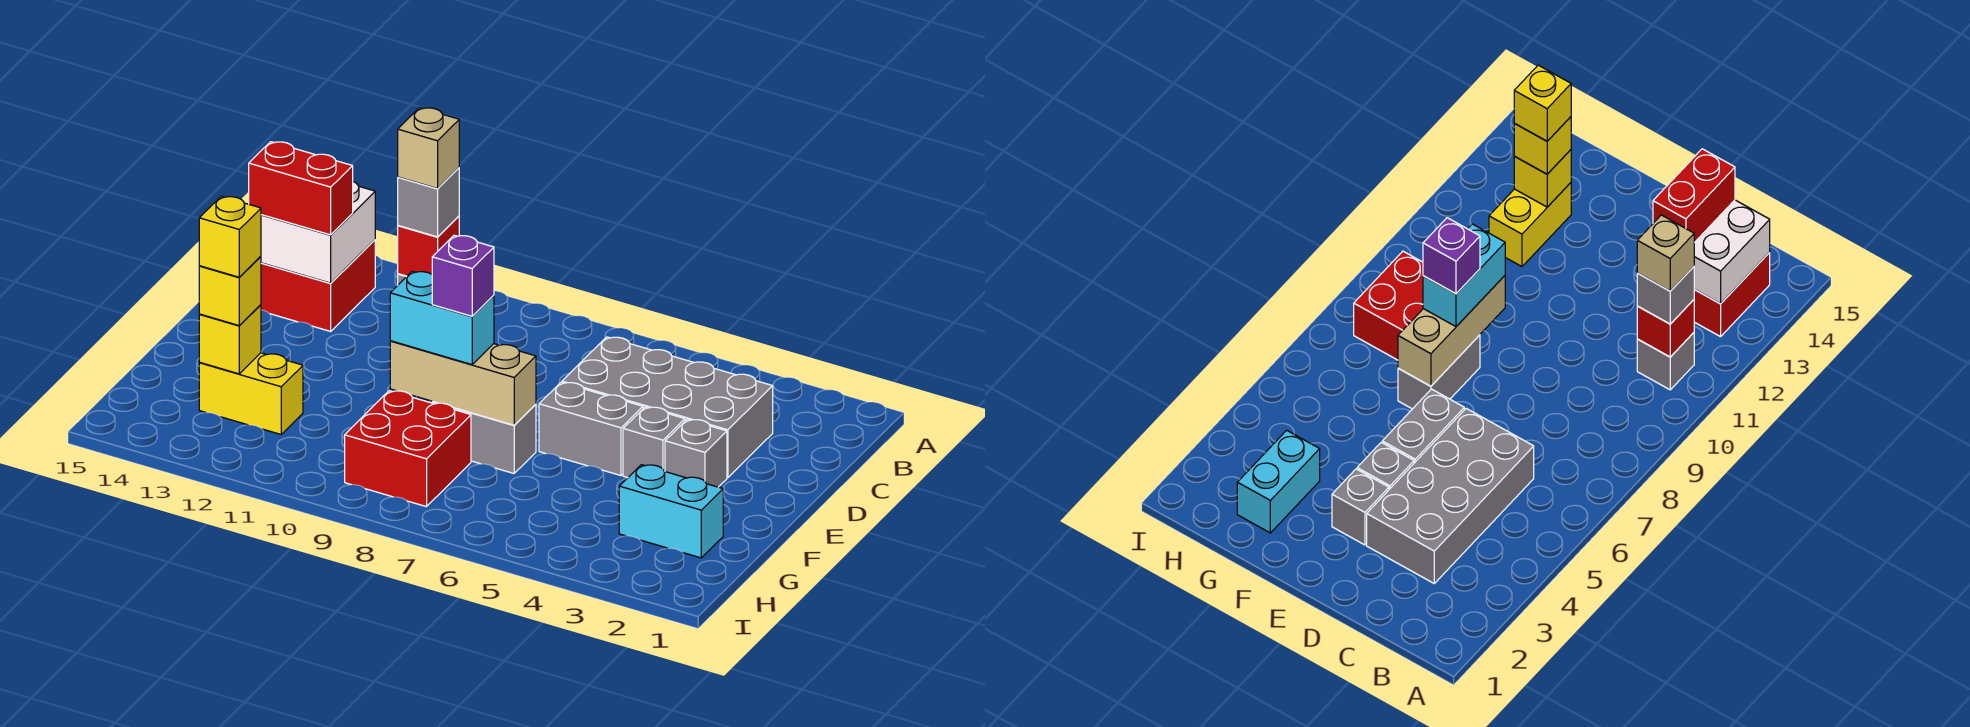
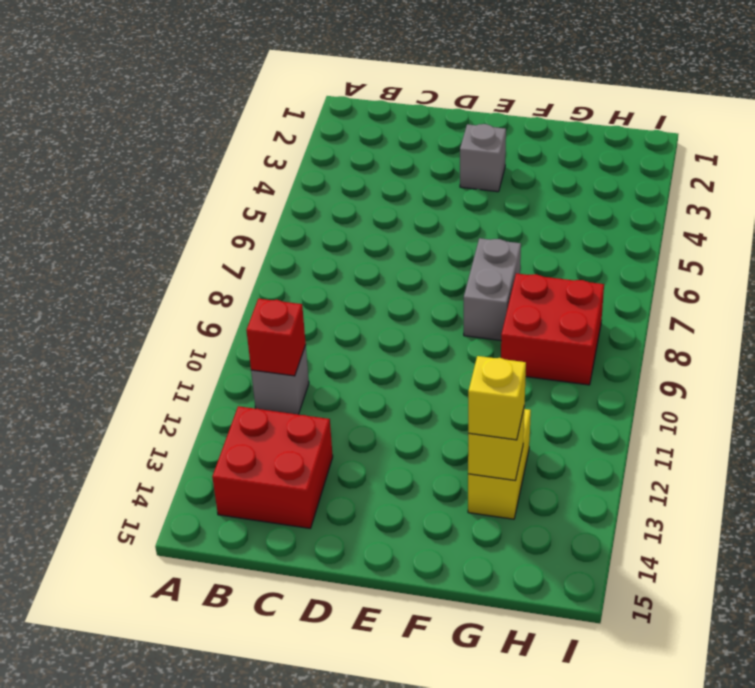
none -> grey brick C3:D6 level 1
none -> grey brick E4 level 1
none -> grey brick E5:E6 level 1

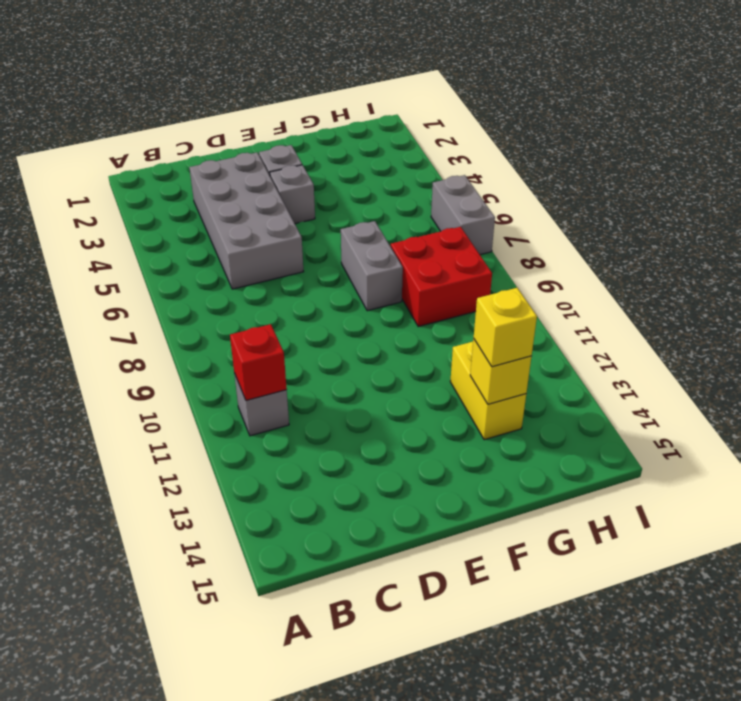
grey brick I6:I7 level 1 -> grey brick E5:E6 level 1
none -> red brick B13:C14 level 1
none -> cyan brick G2:G3 level 1
none -> white brick B13:C14 level 2

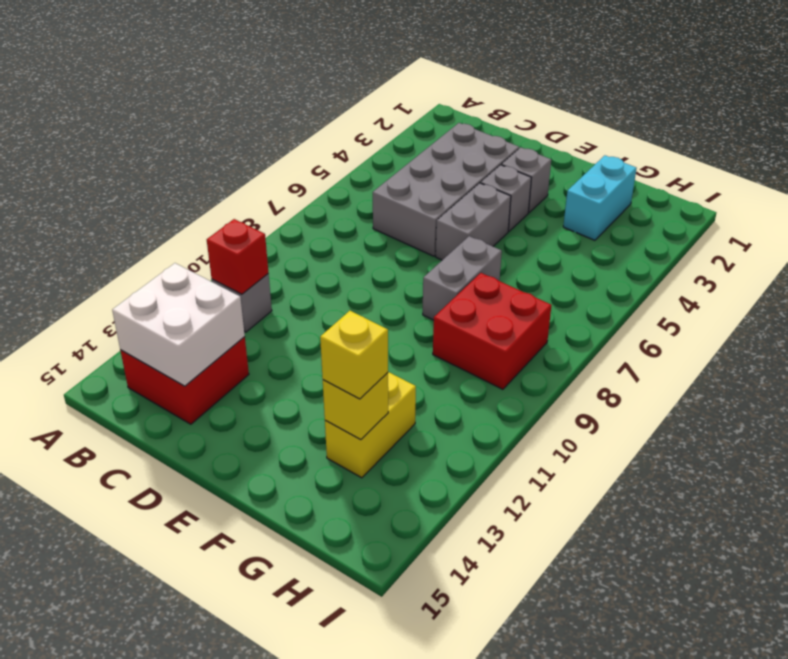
none -> tan brick F7:F9 level 2
none -> grey brick B11 level 3
none -> red brick C13:C14 level 3

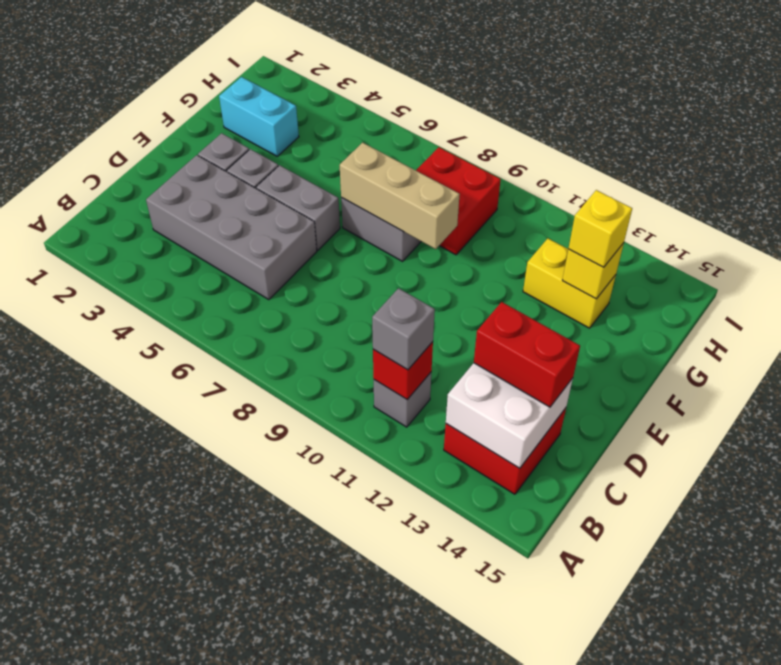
none -> cyan brick F8:F9 level 3
none -> tan brick B11 level 4
none -> purple brick F8 level 4

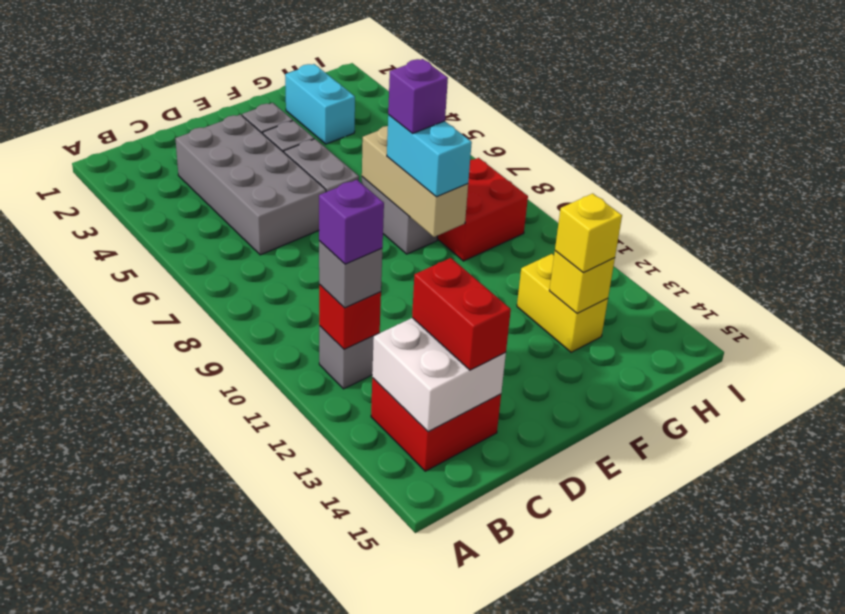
purple brick B11 level 4 -> tan brick B11 level 4
none -> yellow brick G13 level 4

